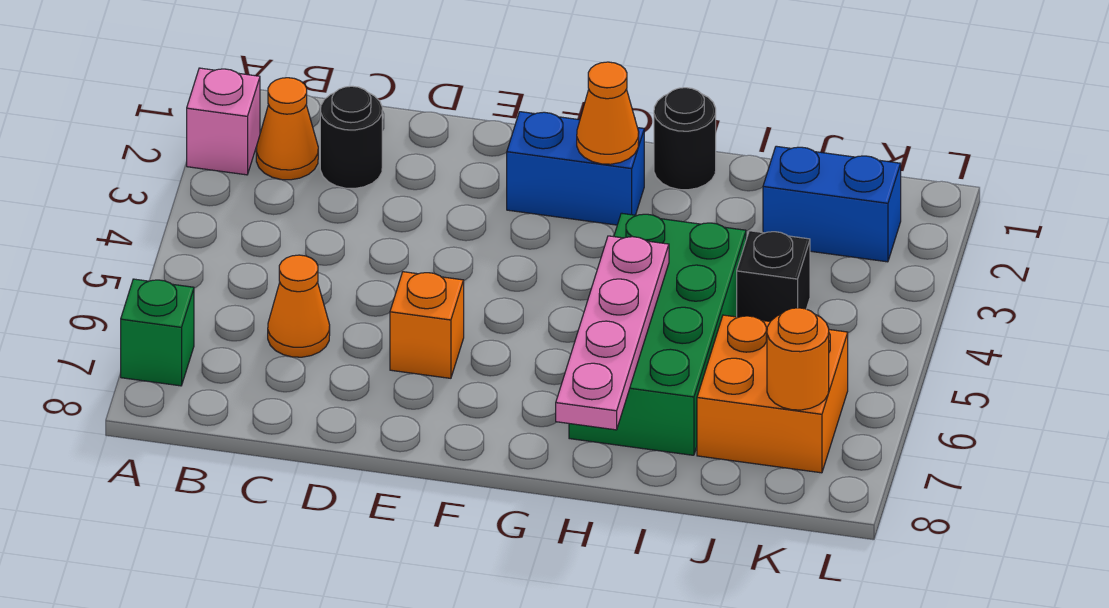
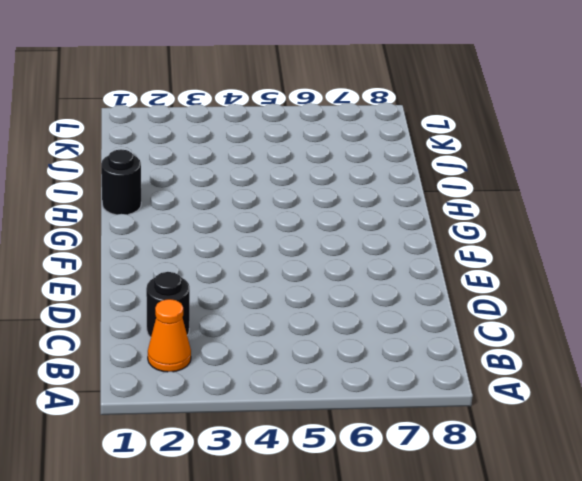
none -> pink brick A2 level 1
none -> green brick A7 level 1
none -> orange cone C6 level 1

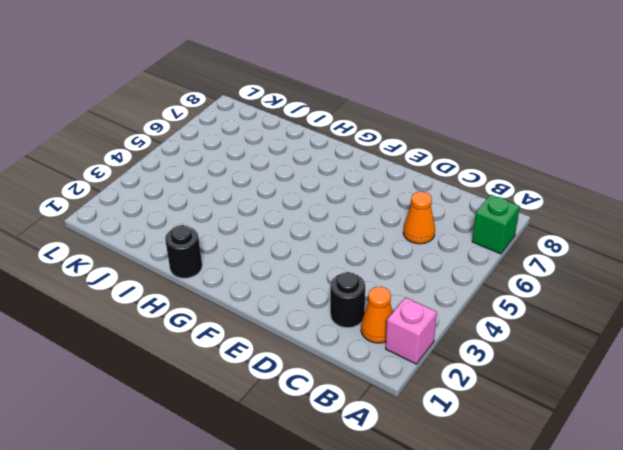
none -> orange brick E6 level 1
none -> blue brick F2:G2 level 1
none -> green brick H4:I7 level 1

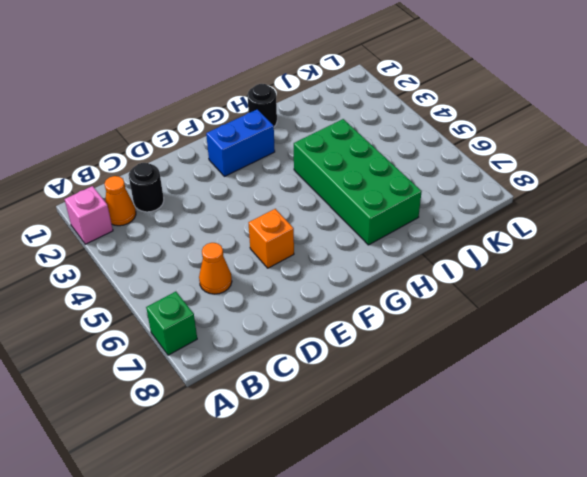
none -> blue brick J2:K2 level 1
none -> black brick J4 level 1
none -> orange brick J6:K7 level 1

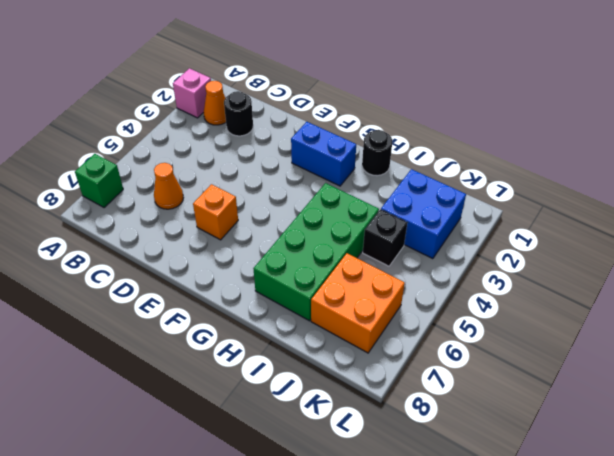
blue brick J2:K3 level 1 -> blue brick J2:K2 level 1
none -> orange cone G2 level 2
none -> pink plate H5:H8 level 2
none -> orange round brick K7 level 2

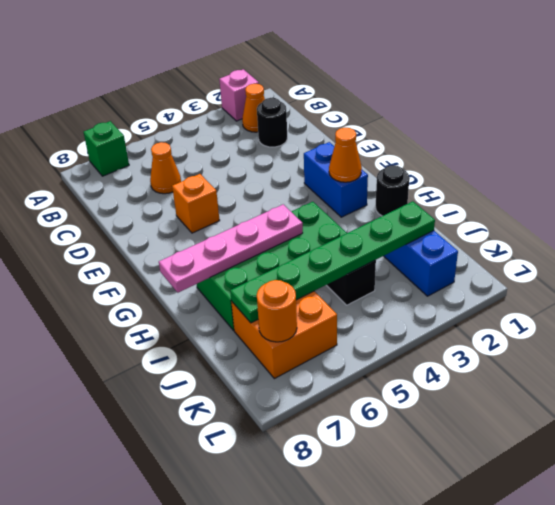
green plate J2:J7 level 2 -> none

